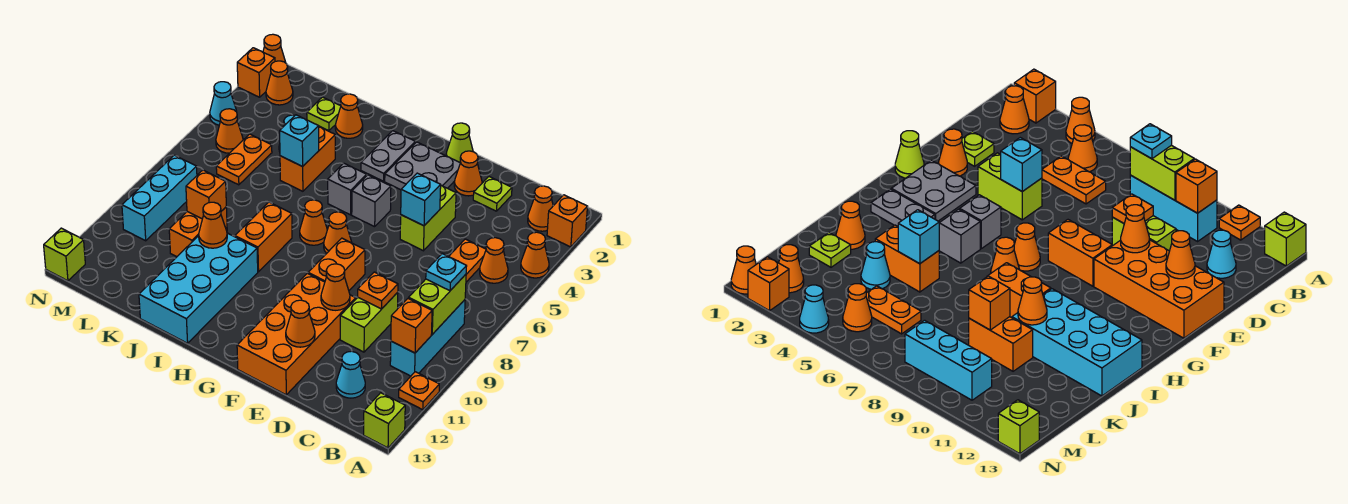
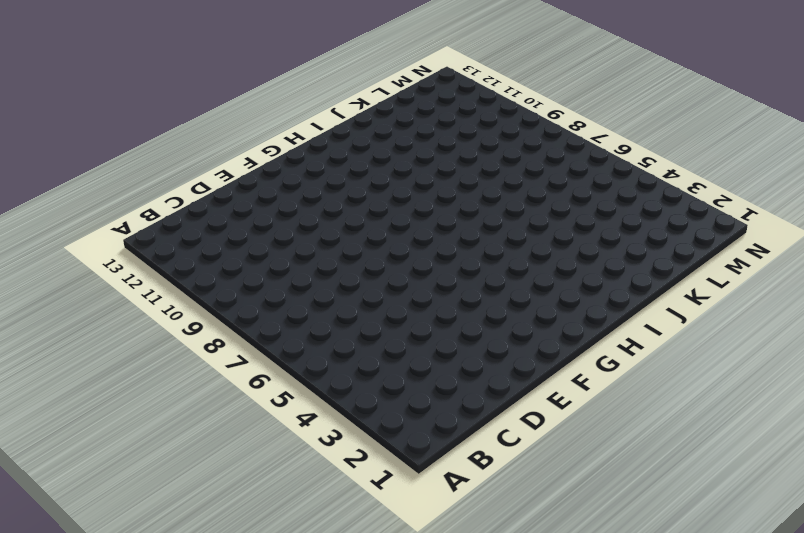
none -> orange brick A2 level 1
none -> orange cone A4 level 1
none -> orange plate A11 level 1
none -> lime brick A13 level 1

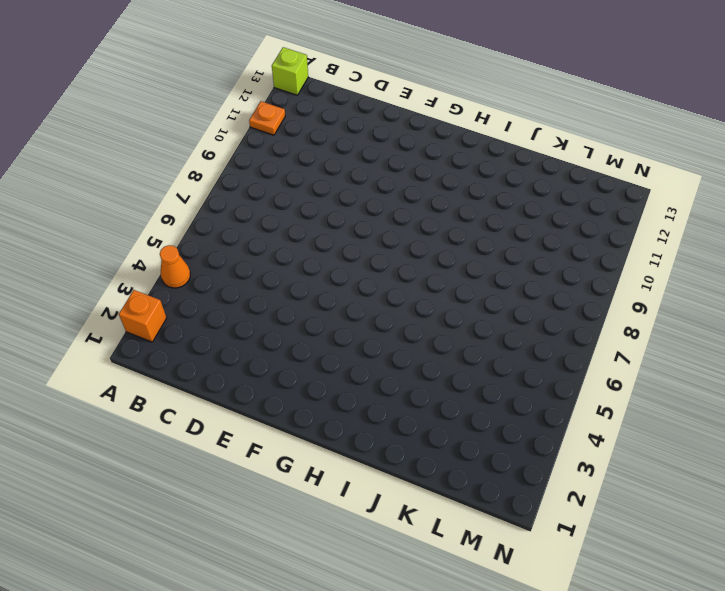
none -> orange cone B2 level 1
none -> orange cone B5 level 1
none -> cyan brick B8:B10 level 1
none -> orange plate C5:C6 level 1

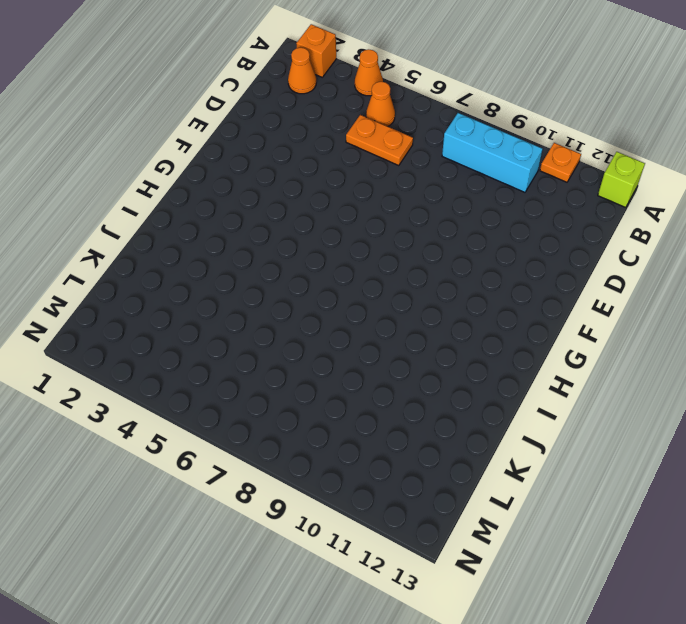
none -> cyan cone C12 level 1
none -> lime plate D2 level 1
none -> lime brick D9:D10 level 1
none -> orange cone E2 level 1

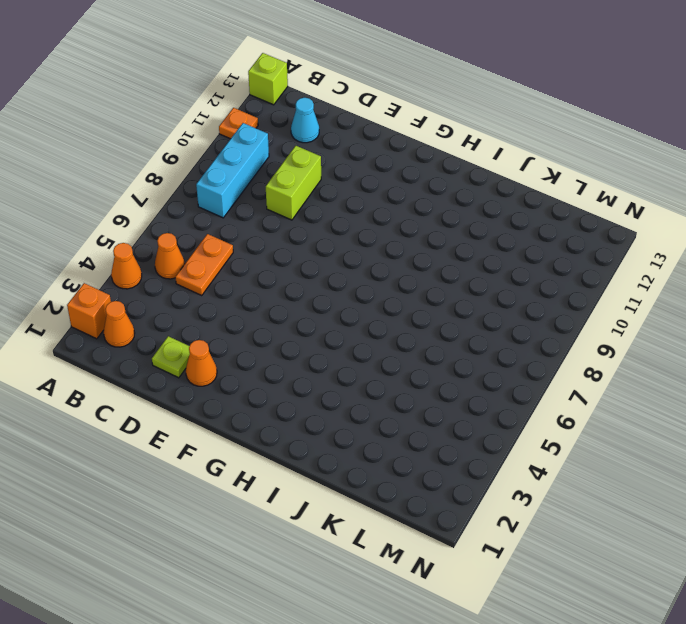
none -> lime brick E4:E5 level 1
none -> orange brick E10:F13 level 1
none -> lime cone F1 level 1
none -> grey plate F2:G3 level 1

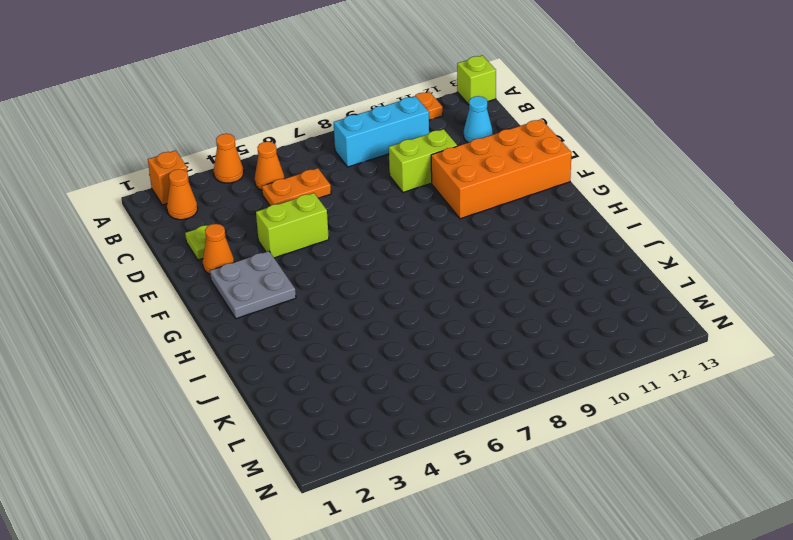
none -> lime cone F1 level 1
none -> orange brick F8:F9 level 1
none -> grey brick G5 level 1
none -> orange cone G7 level 1

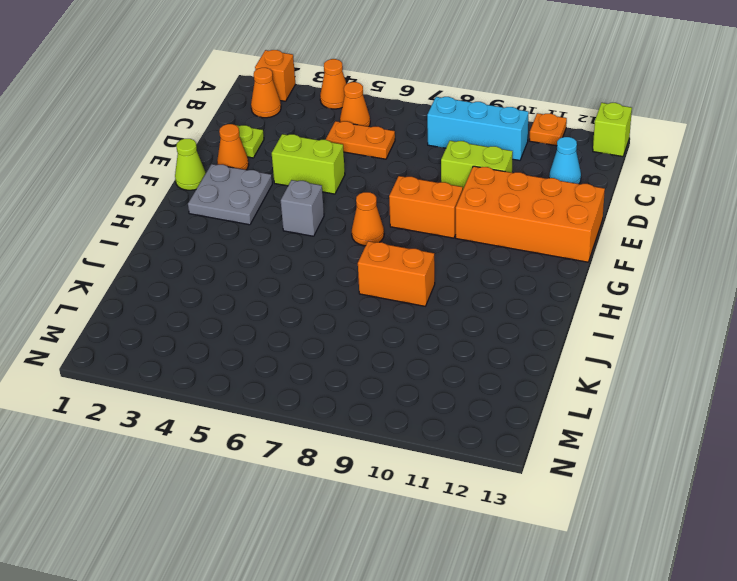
none -> grey plate H2:H3 level 1
none -> grey brick H5 level 1
none -> orange cone H7 level 1
none -> cyan brick I10:J13 level 1

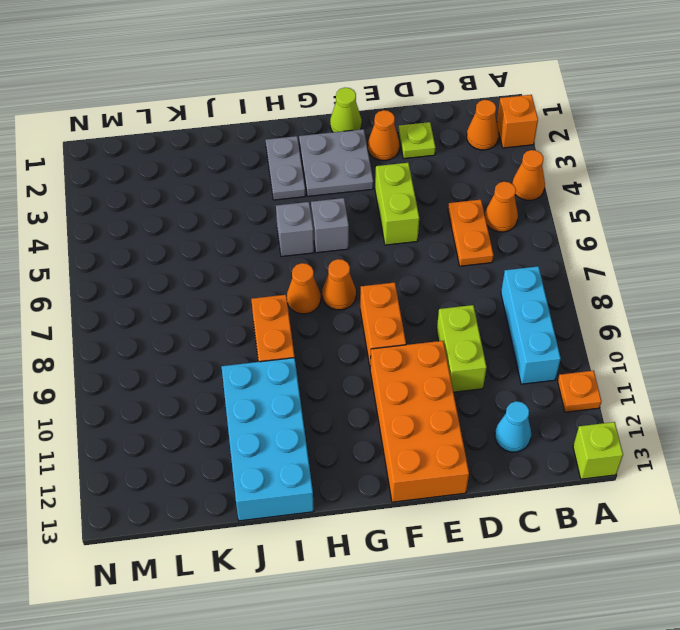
none -> orange cone J2 level 1
none -> orange brick J4:J5 level 1
none -> lime plate K2 level 1
none -> cyan cone K4 level 1

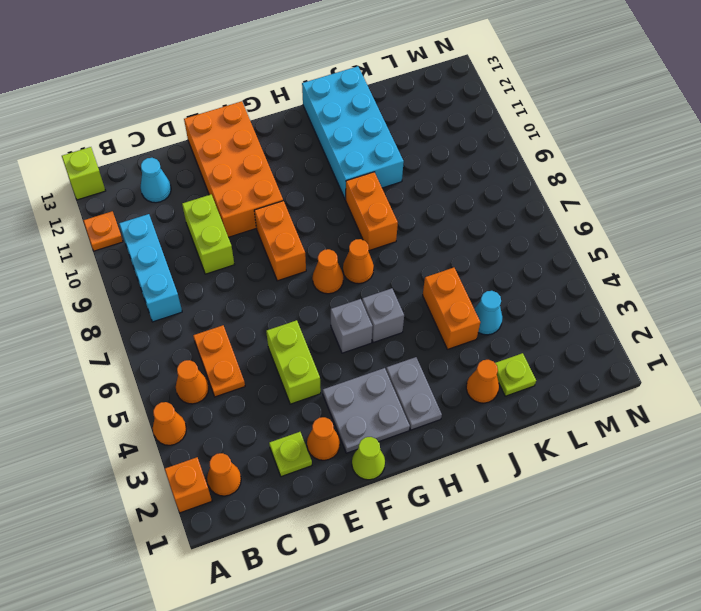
none -> orange brick K9:K10 level 1
none -> orange plate L5:L6 level 1
none -> orange cone M2 level 1
none -> orange cone M5 level 1

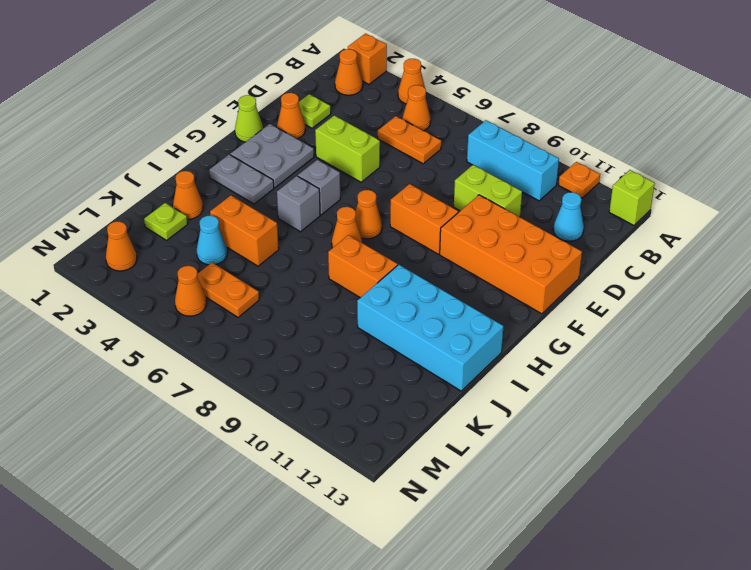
none -> orange brick K9:K10 level 1
none -> cyan brick M8:M10 level 1
none -> orange cone N1 level 1
none -> orange brick N2 level 1

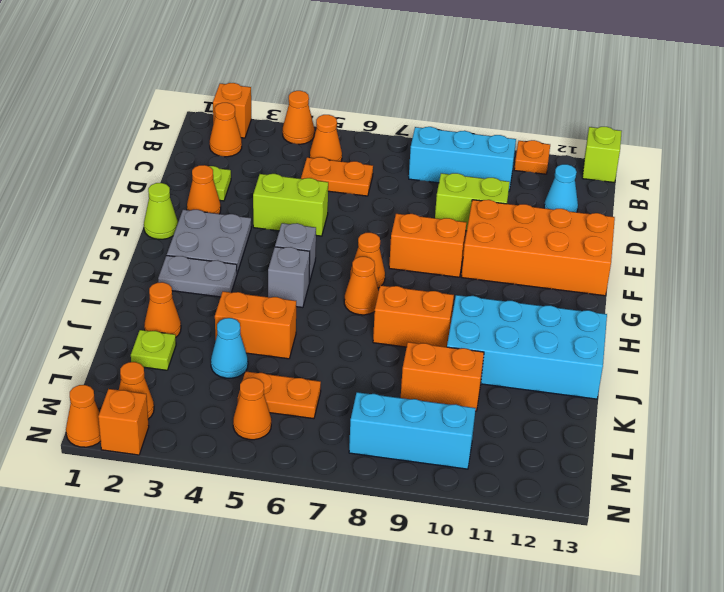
none -> cyan cone N4 level 1
none -> lime brick N13 level 1
none -> lime brick B8:B9 level 2
none -> orange brick B10 level 2

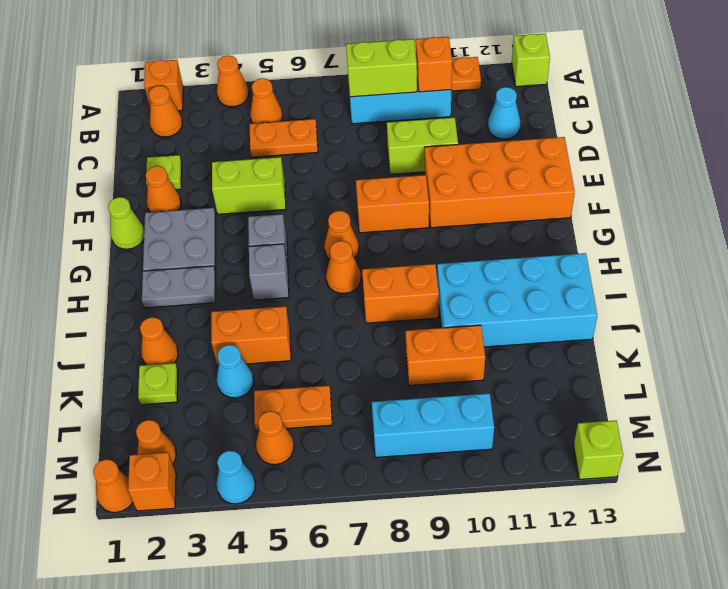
none -> orange plate D9 level 2
none -> cyan brick E5 level 2
none -> orange cone E10 level 2
none -> orange cone E12 level 2

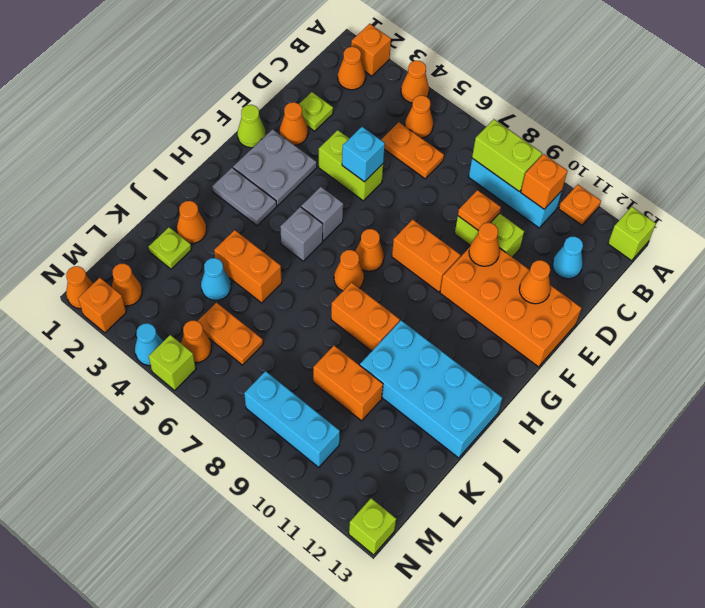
lime brick N5 level 1 -> none
none -> cyan brick J5 level 2
none -> orange cone J10 level 2
none -> orange brick K9 level 2
none -> cyan plate B8 level 3

